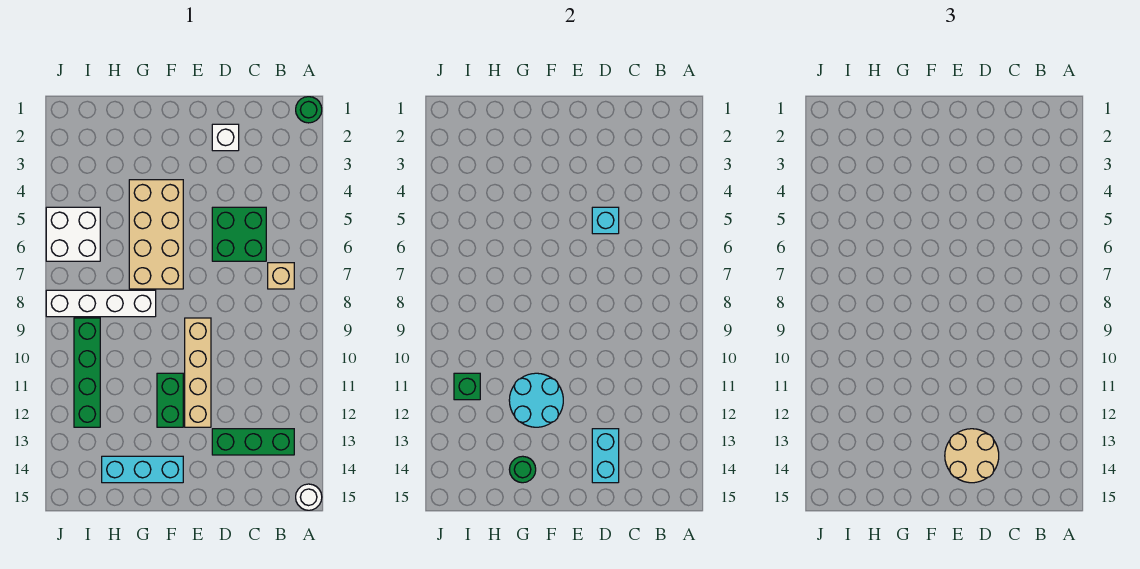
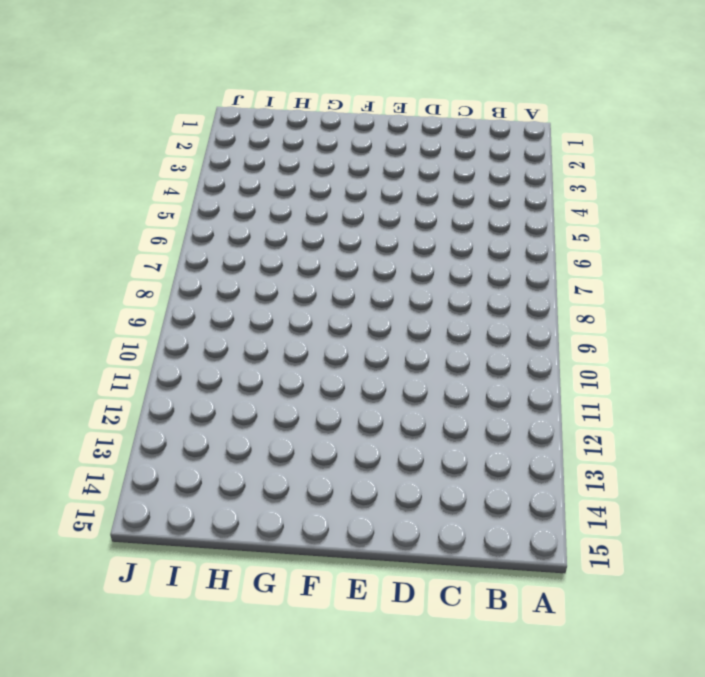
none -> green round brick A1 level 1
none -> white round brick A15 level 1
none -> tan brick B7 level 1

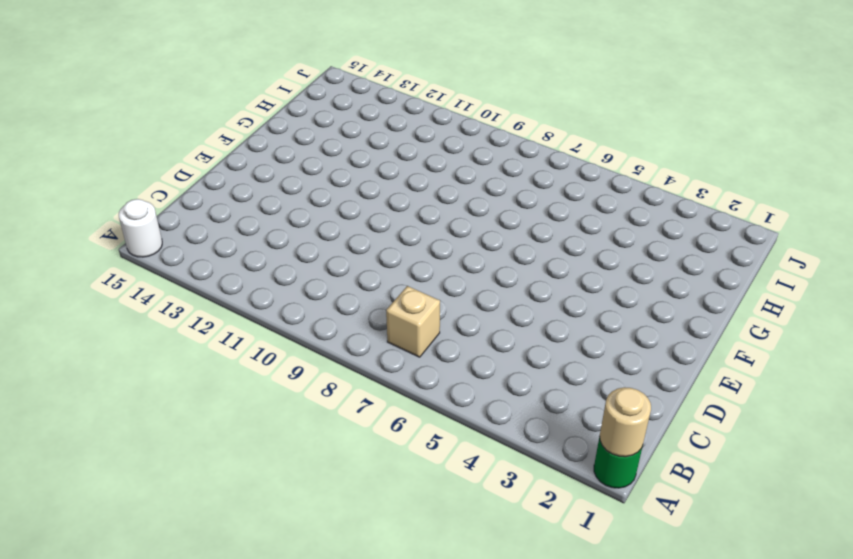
tan round brick A1 level 2 -> none
none -> green brick B13:D13 level 1
none -> green brick C5:D6 level 1
none -> white brick D2 level 1

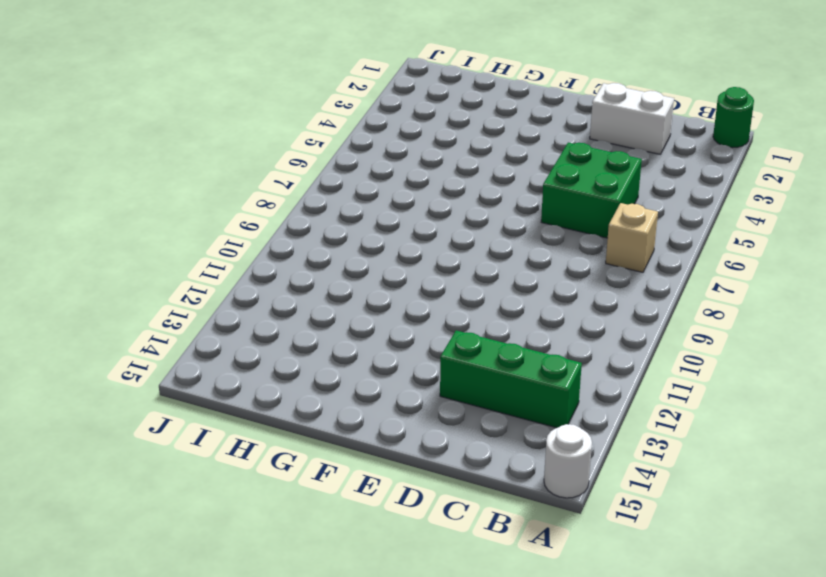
white brick C2:D2 level 1 -> white brick D2 level 1
none -> tan brick E9:E12 level 1
none -> tan brick F4:G7 level 1
none -> green brick F11:F12 level 1

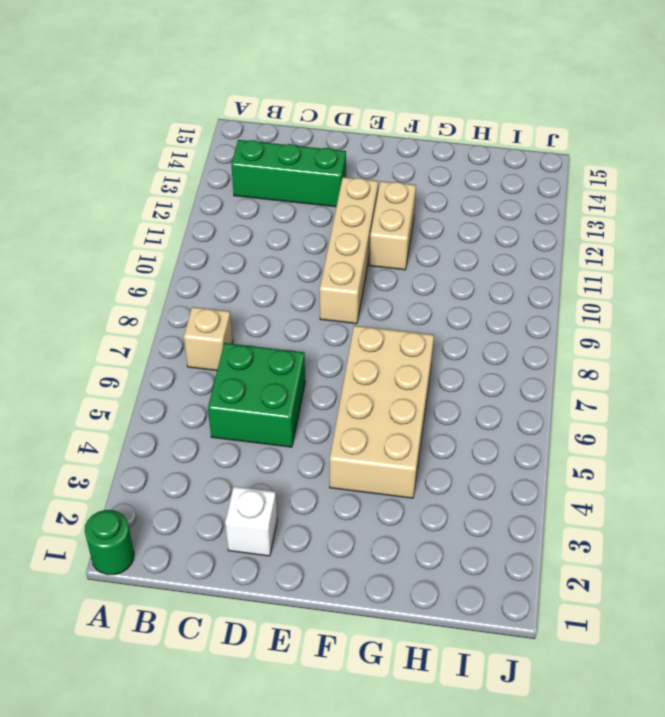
tan brick F11:F12 level 1 -> green brick F11:F12 level 1
none -> white round brick A15 level 1
none -> cyan brick F14:H14 level 1
none -> white brick G8:J8 level 1

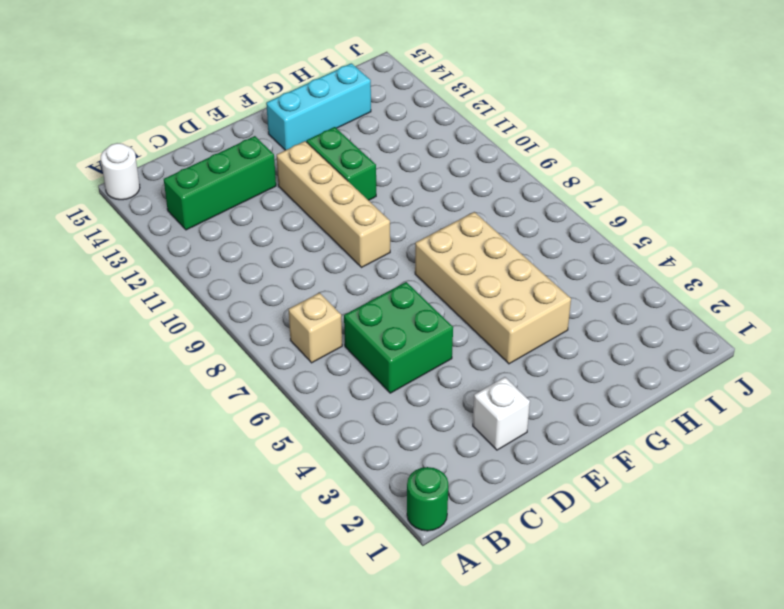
none -> white brick G8:J8 level 1
none -> white brick I5:J6 level 1
none -> green brick I9:I12 level 1

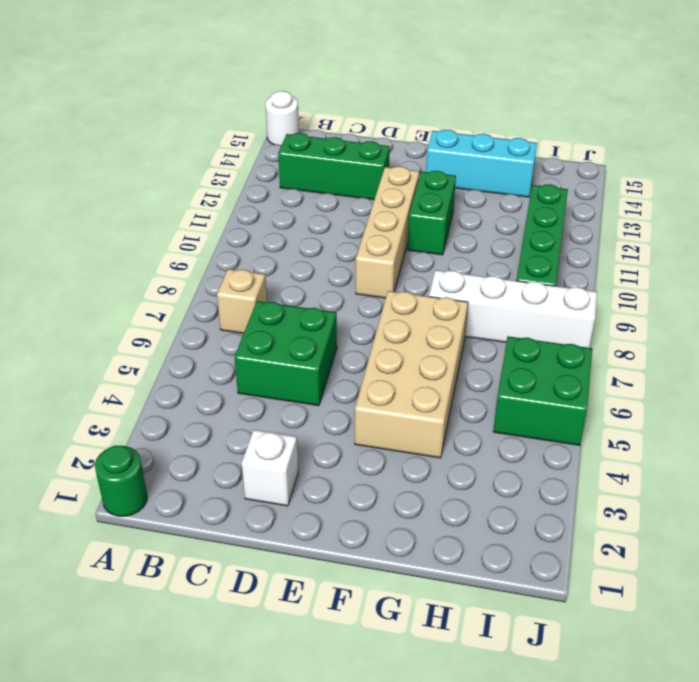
green brick I5:J6 level 1 -> white brick I5:J6 level 1
none -> cyan brick D5 level 2
none -> cyan brick D13:D14 level 2
none -> cyan round brick F11:G12 level 2

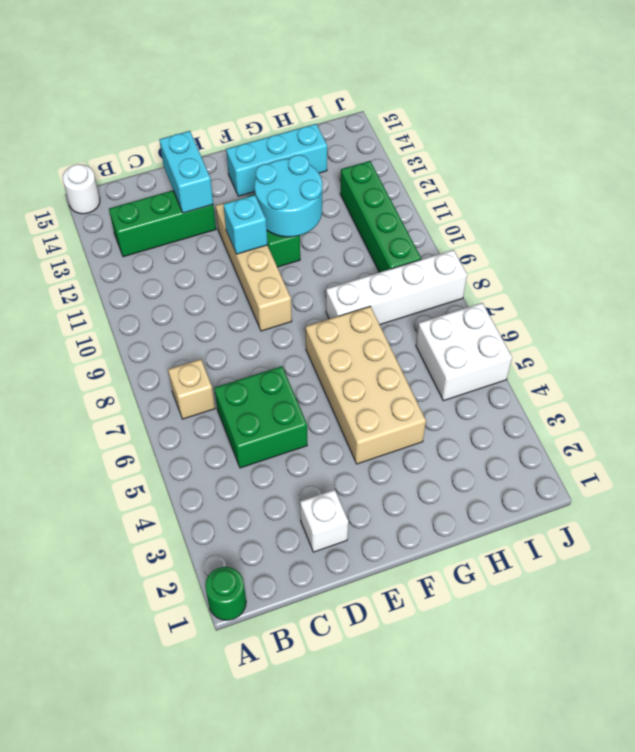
cyan brick E11 level 2 -> cyan brick D5 level 2
none -> green round brick G14 level 2
none -> green brick I11 level 2
none -> tan round brick D13:E14 level 3

